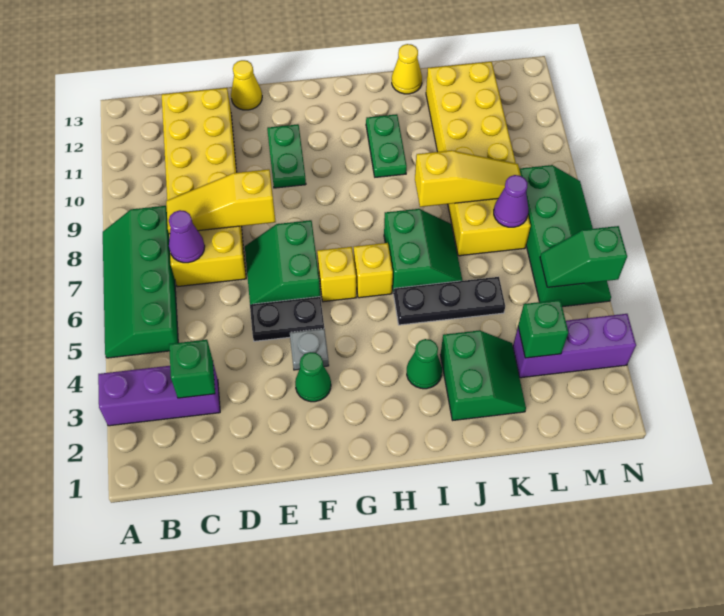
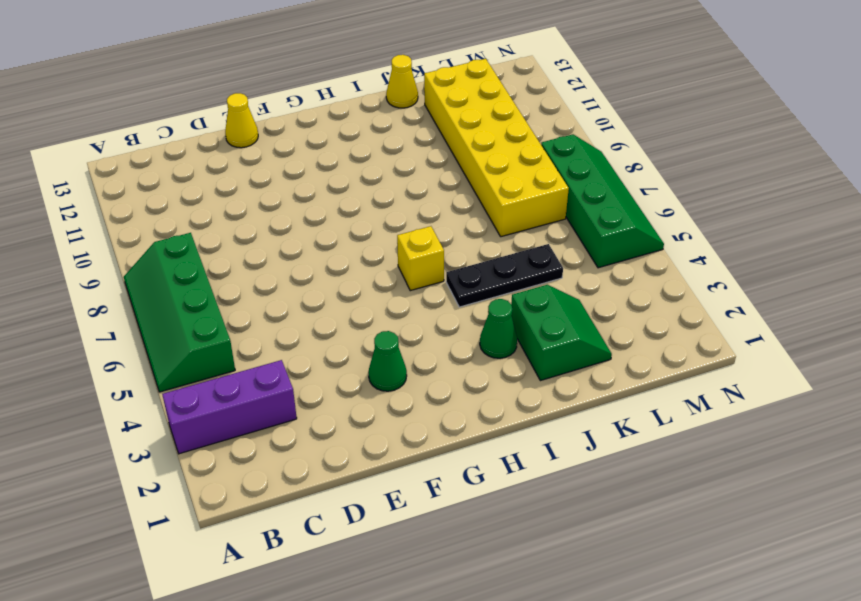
none -> yellow brick C7:D12 level 1
none -> black plate E5:F5 level 1
none -> green slope E6:F7 level 1 top F

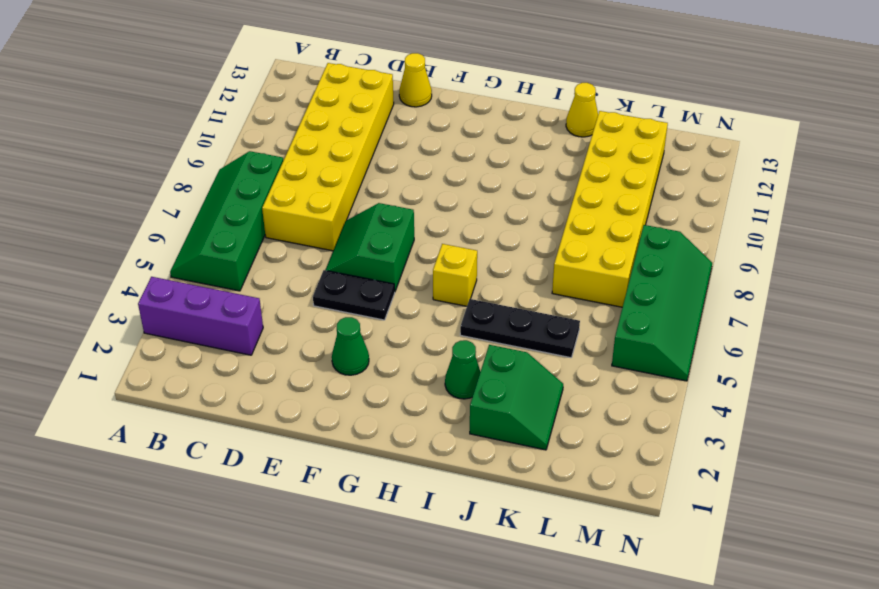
none -> grey plate F4 level 1
none -> green plate F10:F11 level 1
none -> yellow brick G6 level 1

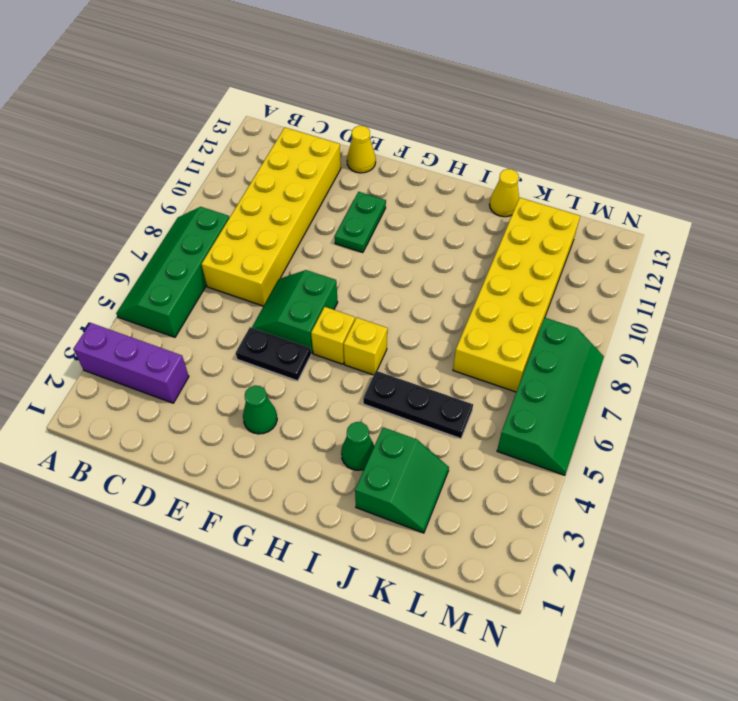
none -> grey plate F4 level 1
none -> green slope I6:J7 level 1 top I
none -> green plate I10:I11 level 1

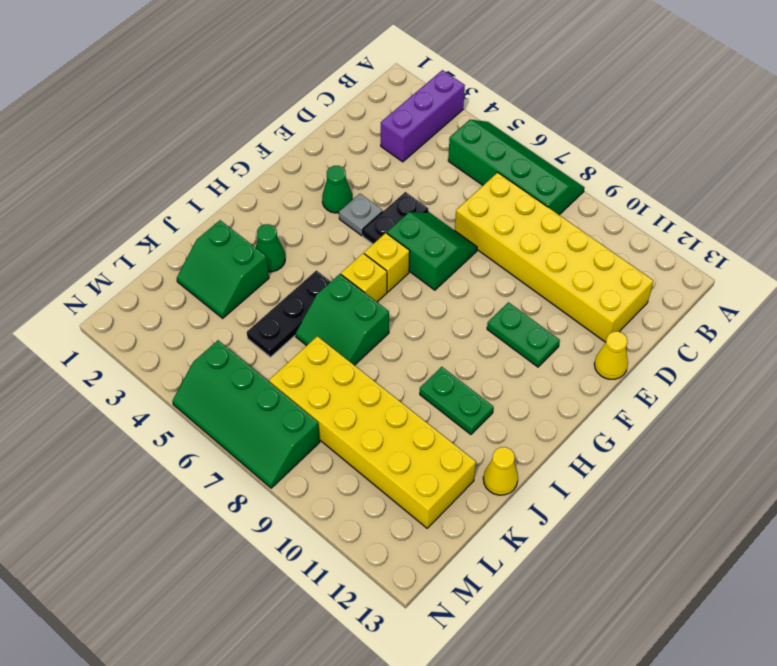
none -> purple brick L3:N3 level 1
none -> green brick C3 level 2
none -> purple cone C7 level 2

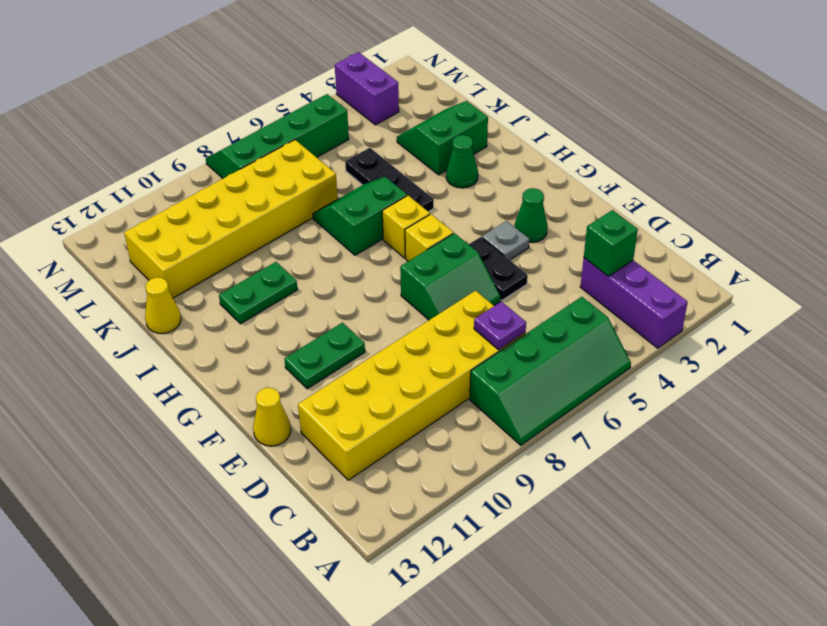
purple plate C7 level 2 -> purple cone C7 level 2
purple brick M3:N3 level 1 -> purple brick L3:N3 level 1
none -> yellow slope C8:E8 level 2 top E
none -> yellow slope J8:L8 level 2 top J
none -> green brick L3 level 2

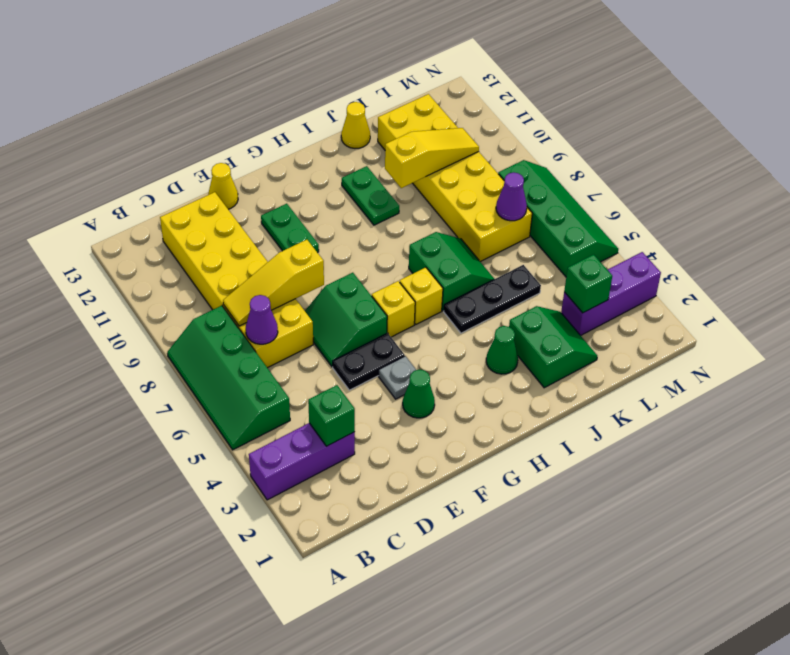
yellow slope J10:L10 level 2 top J -> yellow slope J8:L8 level 2 top J
none -> green slope M5:N5 level 2 top N

